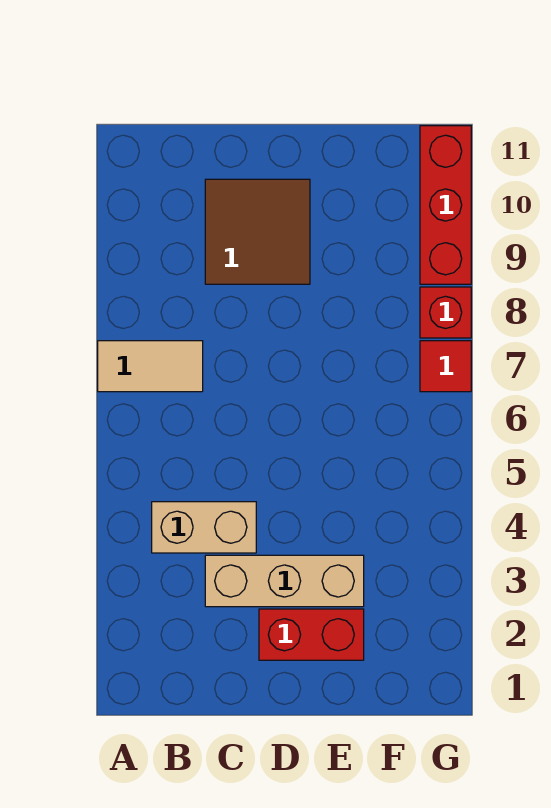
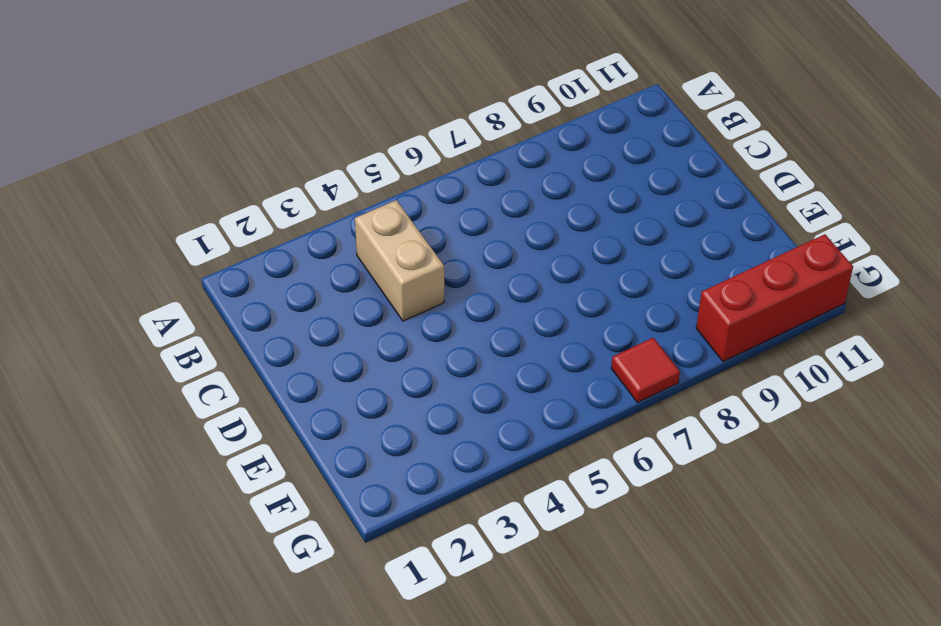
none -> tan tile A7:B7 level 1
none -> tan brick C3:E3 level 1

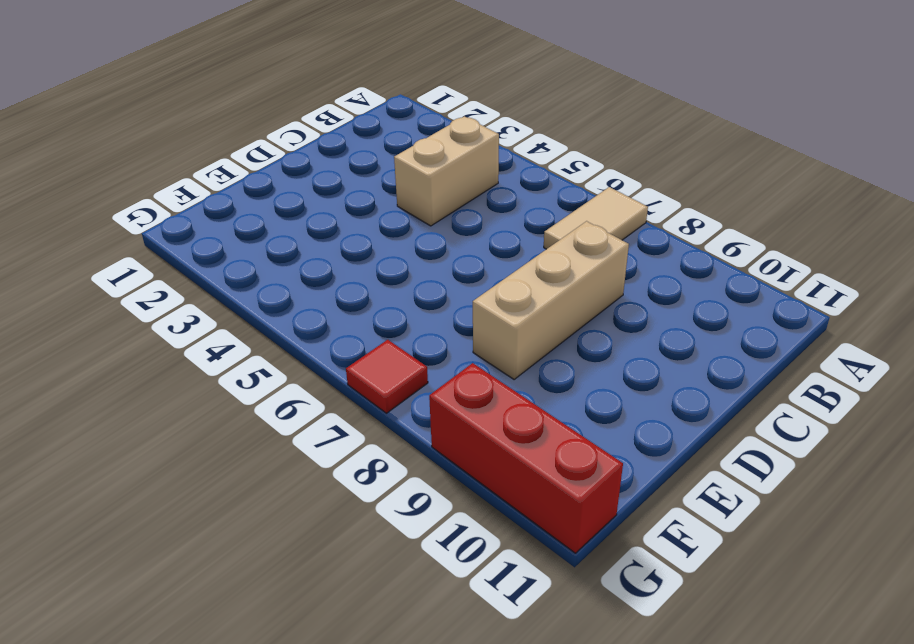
tan brick C8:E8 level 1 -> tan brick C3:E3 level 1
none -> brown tile C9:D10 level 1
none -> red brick D2:E2 level 1

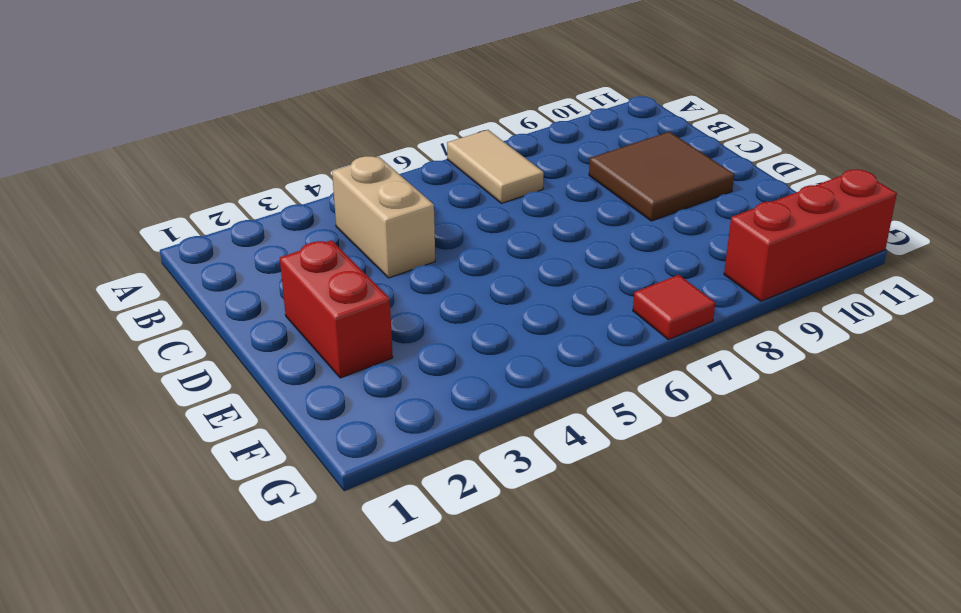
none -> tan brick C3:E3 level 1
none -> red brick G8 level 1

